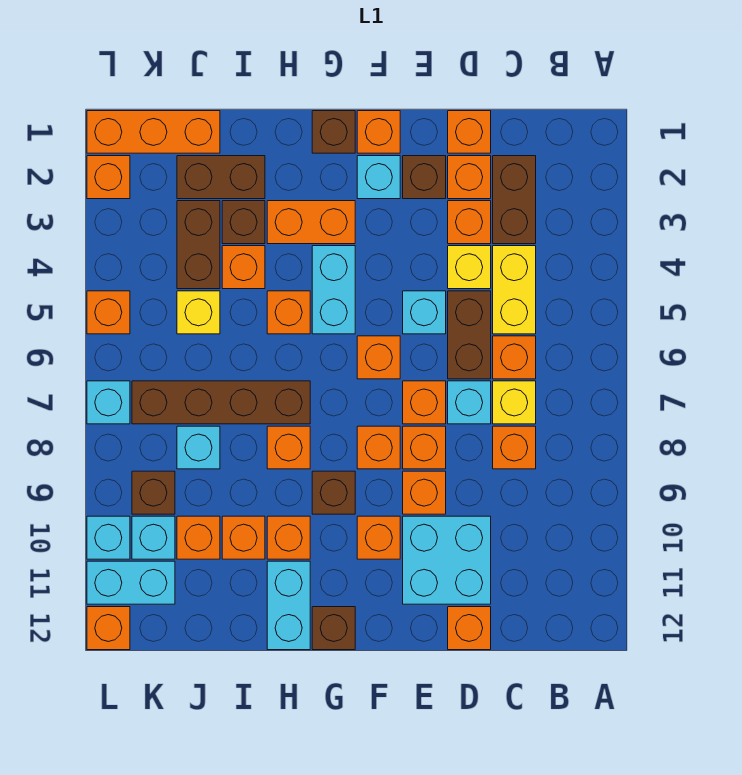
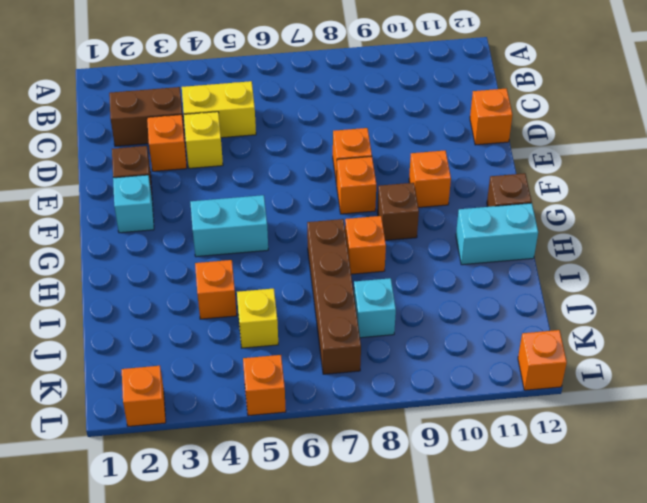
none -> orange brick C6 level 1
none -> yellow brick C7 level 1
none -> orange brick C8 level 1
none -> orange brick D1 level 1

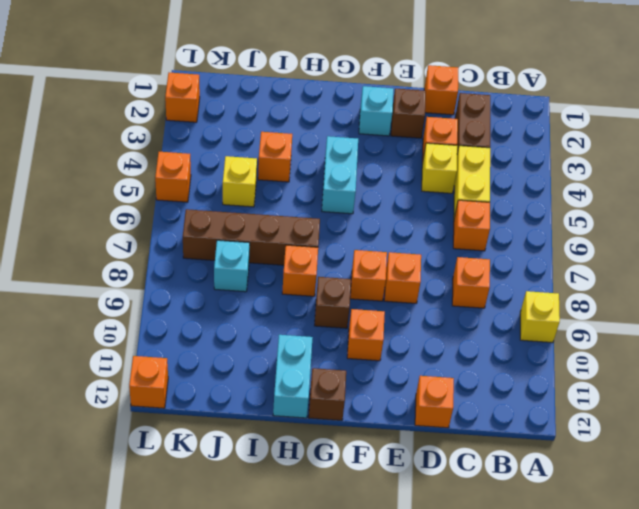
yellow brick A9 level 1 -> yellow brick C7 level 1
none -> orange brick D2 level 1
none -> brown brick D5:D6 level 1
none -> cyan brick D7 level 1
none -> cyan brick D10:E11 level 1

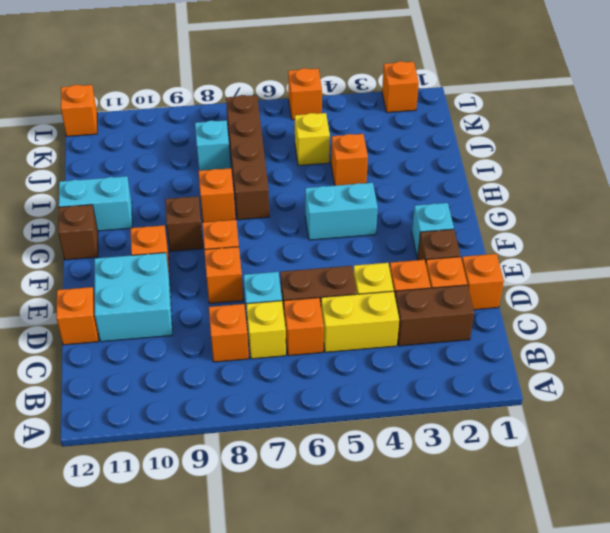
none -> cyan brick E5 level 1
none -> orange brick E7 level 1
none -> orange brick E9 level 1
none -> orange brick F1 level 1

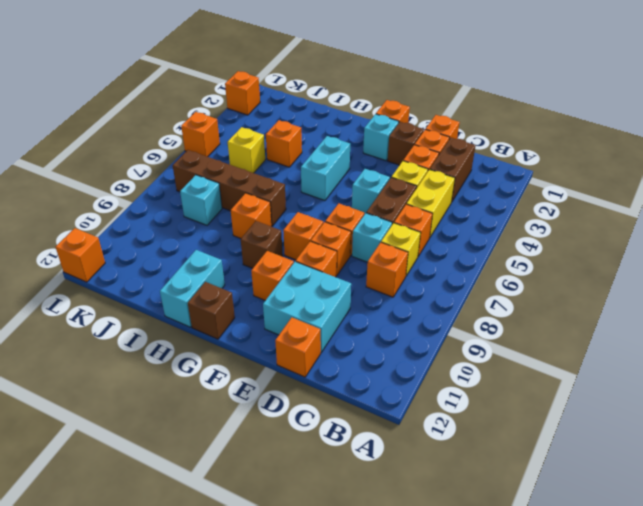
none -> orange brick F6 level 1
none -> brown brick G1 level 1
none -> orange brick G3:H3 level 1
none -> orange brick H5 level 1

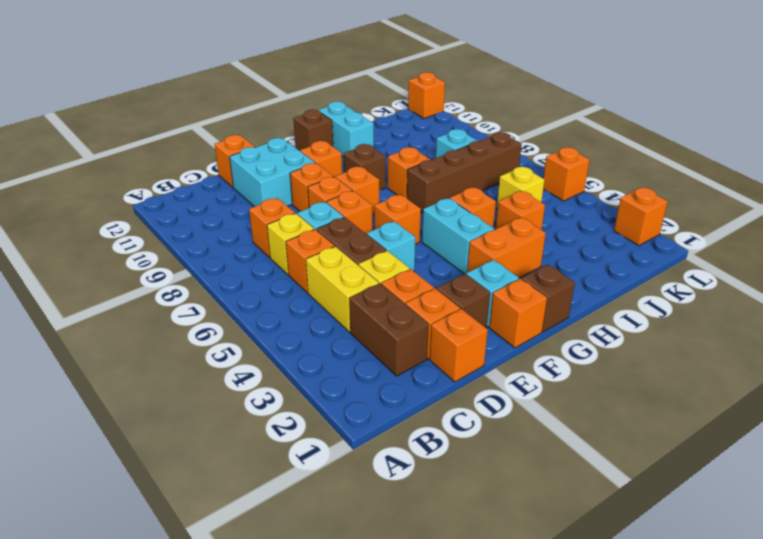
none -> orange brick H10 level 1
none -> brown brick I2:J2 level 1
none -> brown brick I3 level 1
none -> orange brick I10 level 1

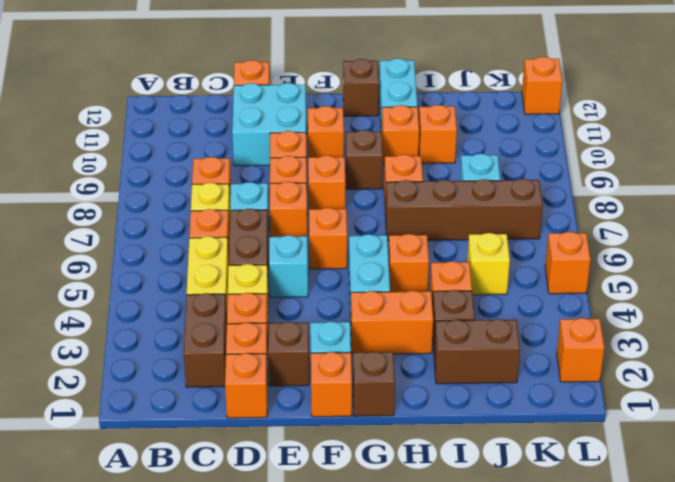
none -> orange brick J1:L1 level 1
none -> brown brick J3:J4 level 1
none -> orange brick J10 level 1
none -> brown brick K9 level 1

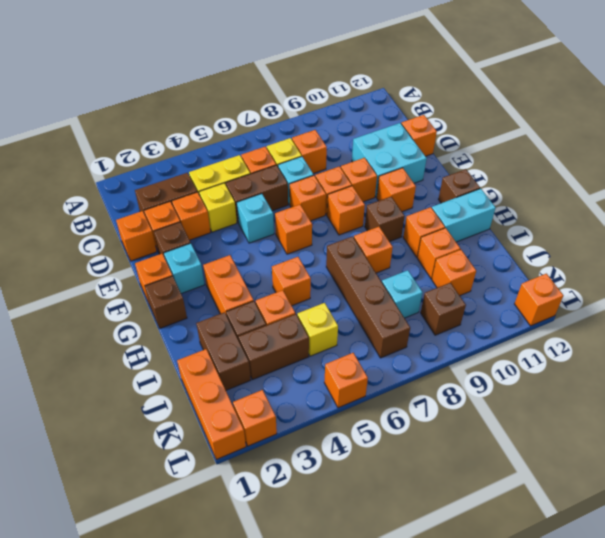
none -> cyan brick G4:G5 level 1
none -> cyan brick K10 level 1
none -> cyan brick K11:L11 level 1
none -> cyan brick L7 level 1

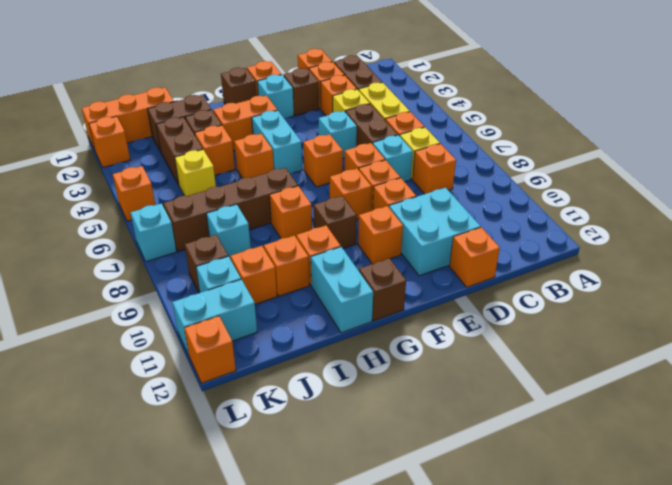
none -> cyan brick L10 level 1

